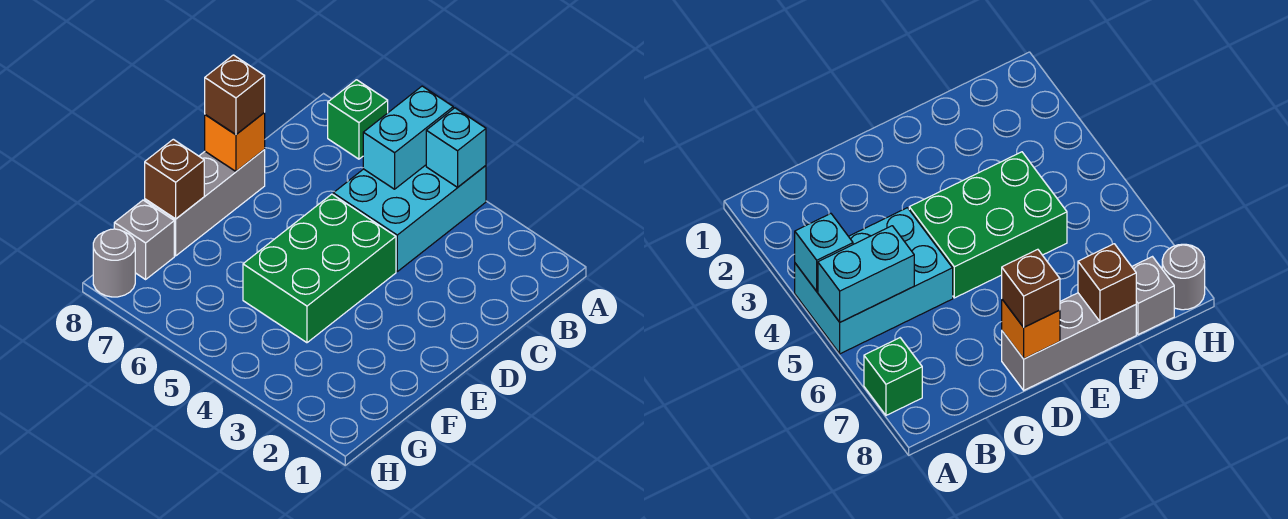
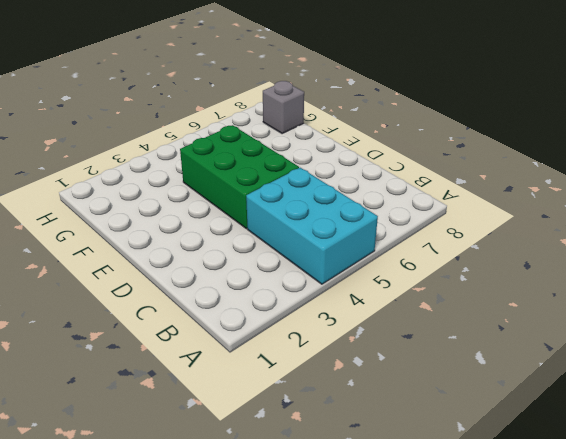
none -> green brick A7 level 1
none -> grey brick D8:F8 level 1

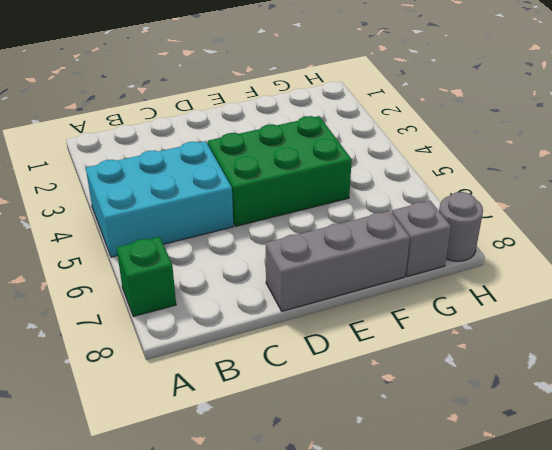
none -> cyan brick A4 level 2
none -> cyan brick A5:B5 level 2

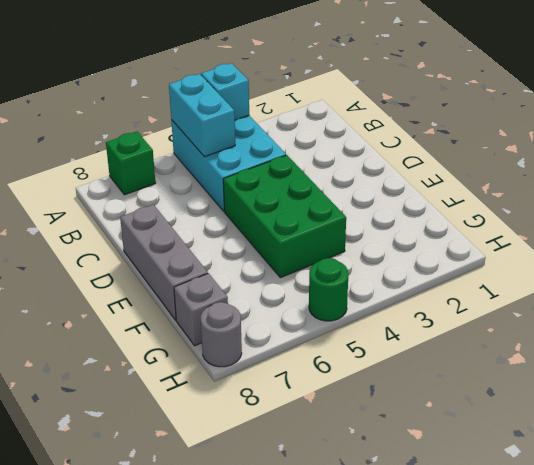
green round brick H5 level 1 -> none
none -> orange brick D8 level 2
none -> brown brick F8 level 2

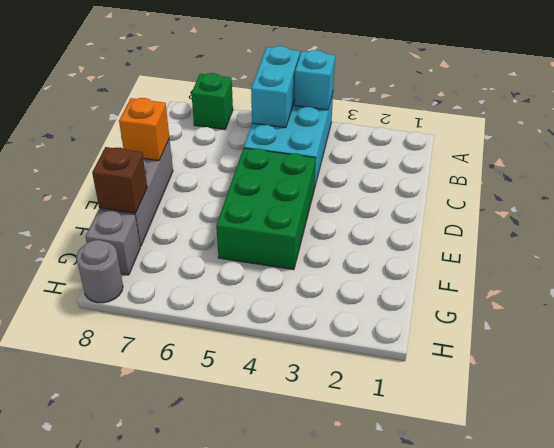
none -> brown brick D8 level 3

